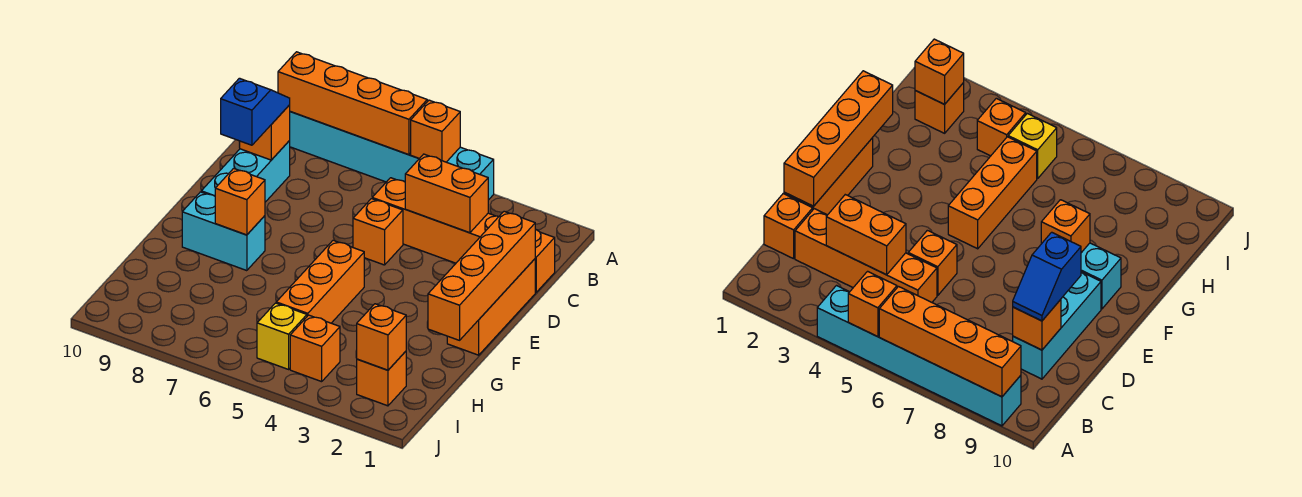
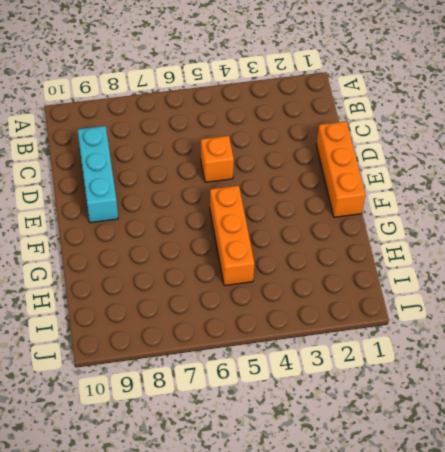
none -> cyan brick A4:A9 level 1
none -> orange brick C1 level 1
none -> orange brick C2:C5 level 1

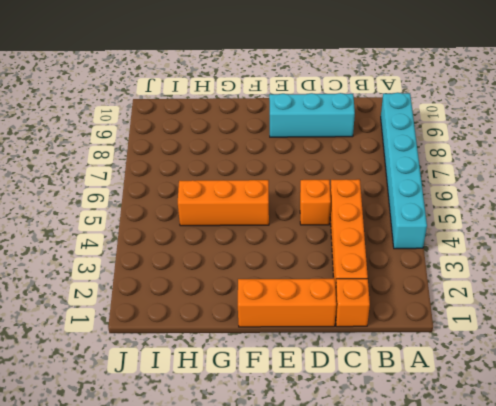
none -> cyan brick F8:F9 level 1
none -> orange brick I2 level 1
none -> orange brick I4 level 1

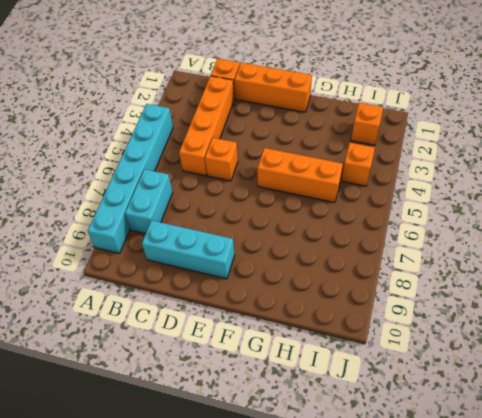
cyan brick B7:B8 level 1 -> cyan brick F8:F9 level 1
none -> yellow brick I5 level 1
none -> orange brick A5 level 2
none -> orange brick A6:A9 level 2

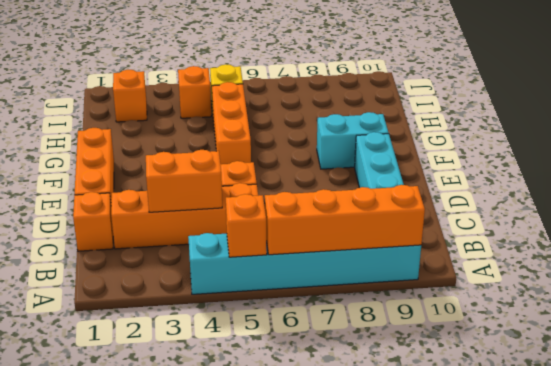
none -> orange brick C9 level 2
none -> orange brick D1:G1 level 2
none -> orange brick F8 level 2

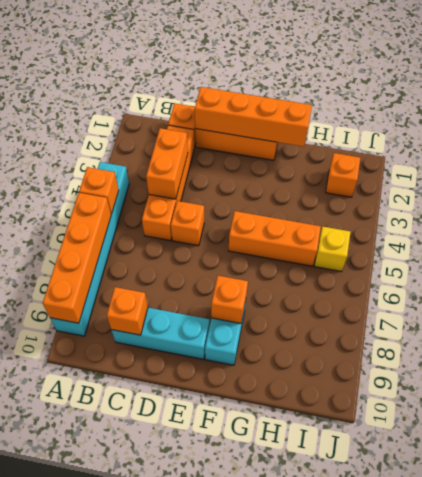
none -> orange brick I4 level 1
none -> orange brick I2 level 2
none -> blue slope C9:D9 level 3 top D

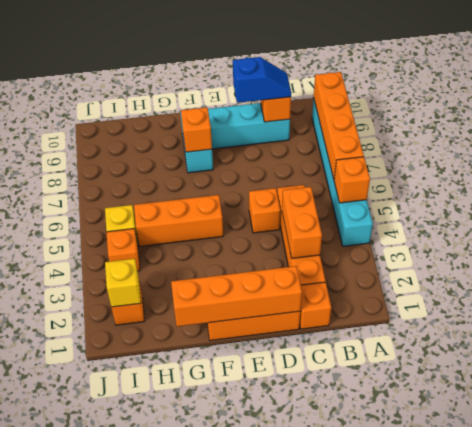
yellow brick I2 level 2 -> orange brick I2 level 2

